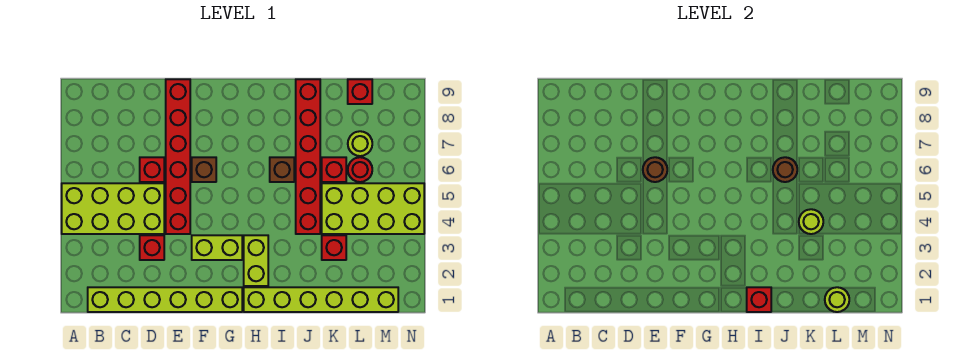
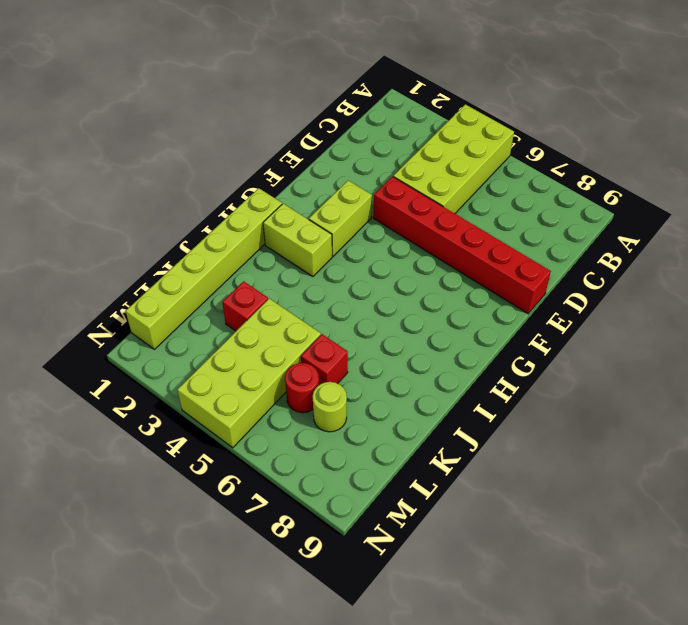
none -> lime brick B1:G1 level 1
none -> red brick D3 level 1
none -> red brick D6 level 1

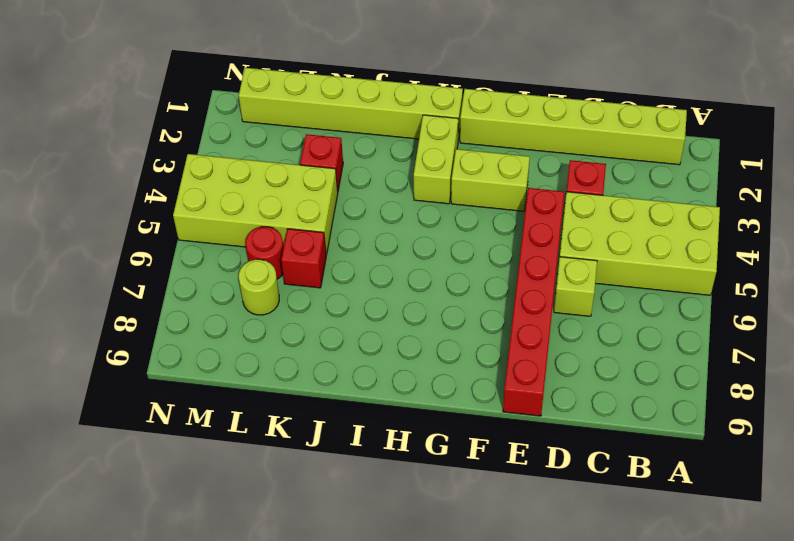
lime brick D6 level 1 -> red brick D6 level 1
none -> brown brick F6 level 1
none -> brown brick I6 level 1
none -> red brick J4:J9 level 1

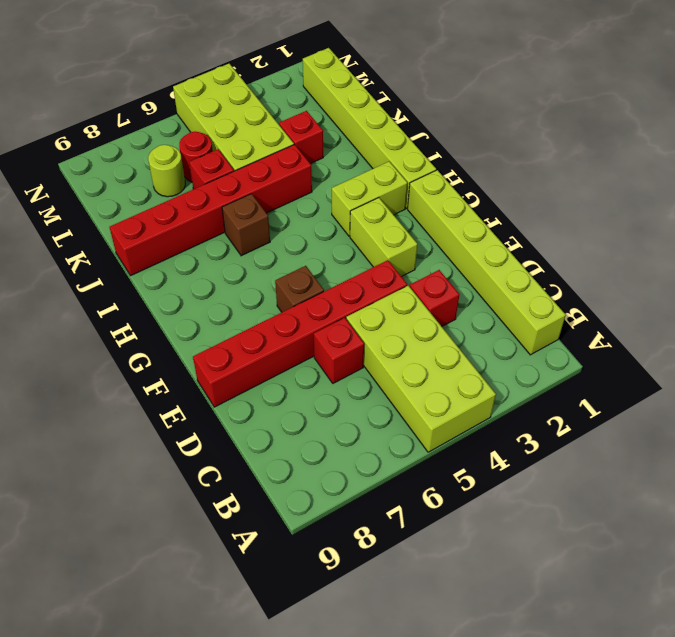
none -> red brick L9 level 1
none -> brown round brick E6 level 2
none -> red brick I1 level 2

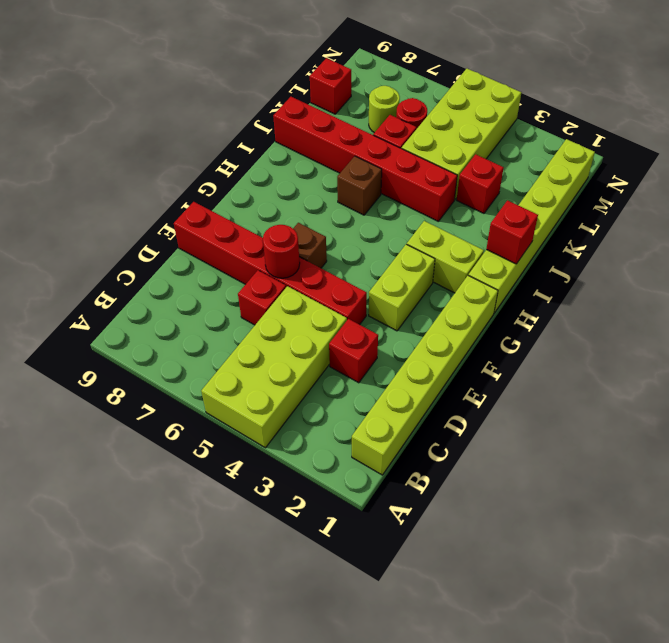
red round brick E6 level 2 -> brown round brick E6 level 2
none -> brown round brick J6 level 2
none -> lime round brick K4 level 2
none -> lime round brick L1 level 2

